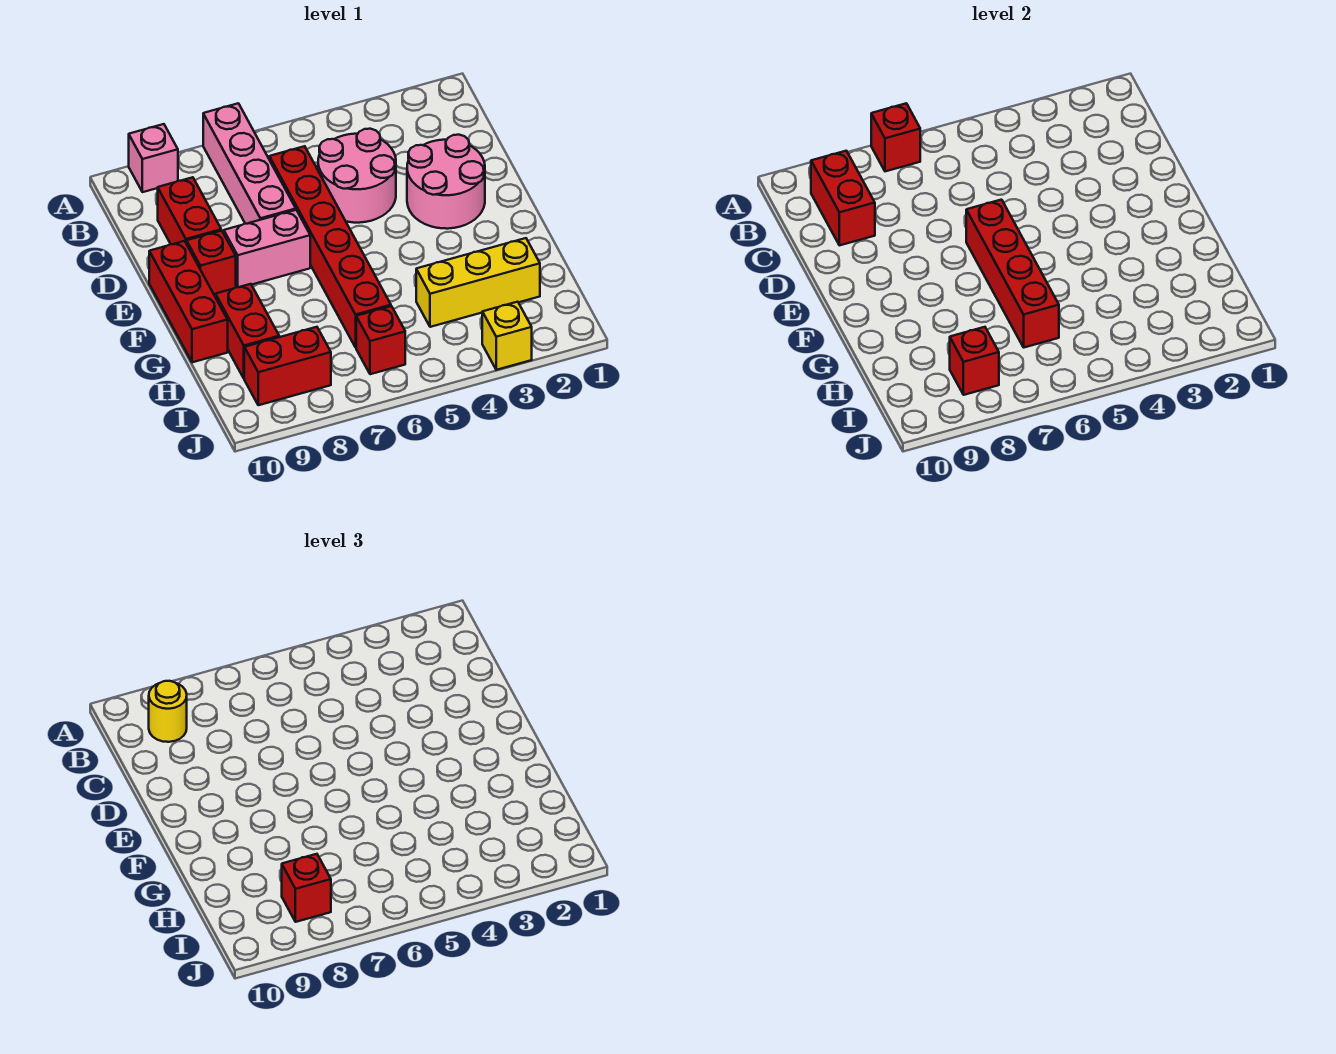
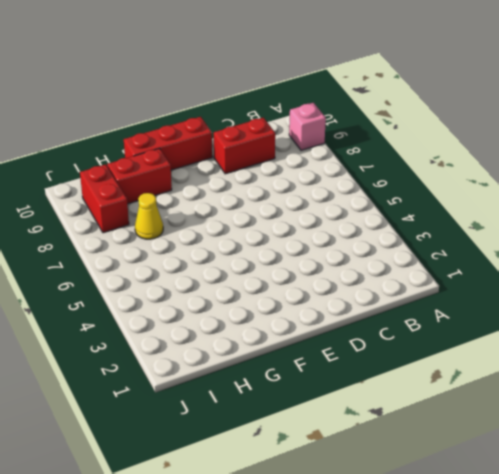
yellow cone H7 level 1 -> none
none -> pink brick A7:D7 level 1
none -> pink round brick C4:D5 level 1
none -> red brick C6:H6 level 1

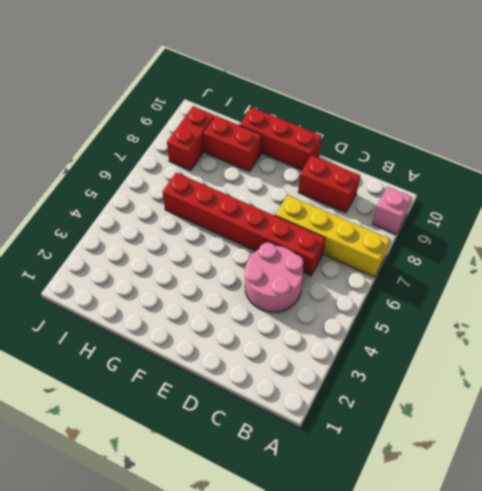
yellow brick A7:D7 level 1 -> pink brick A7:D7 level 1
none -> pink round brick D2:E3 level 1
none -> pink brick E7:E8 level 1
none -> red brick E9 level 1

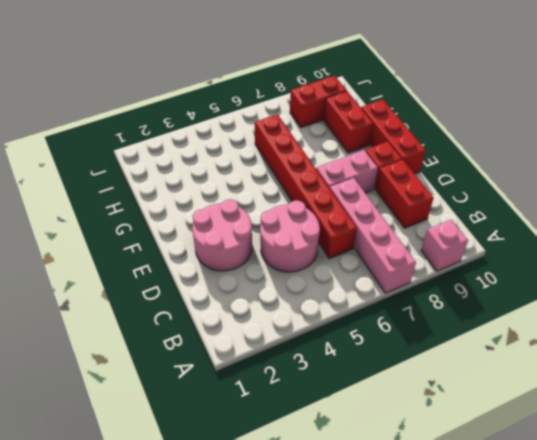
none -> yellow brick H2:H4 level 1
none -> red brick I6 level 1
none -> yellow brick J3 level 1

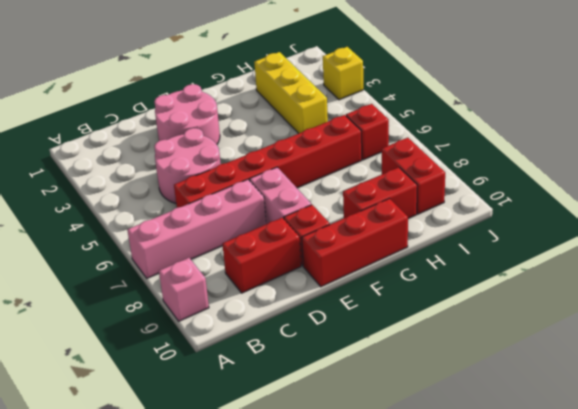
none -> red brick A7 level 2
none -> red brick B9:C9 level 2
none -> red brick E6:H6 level 2

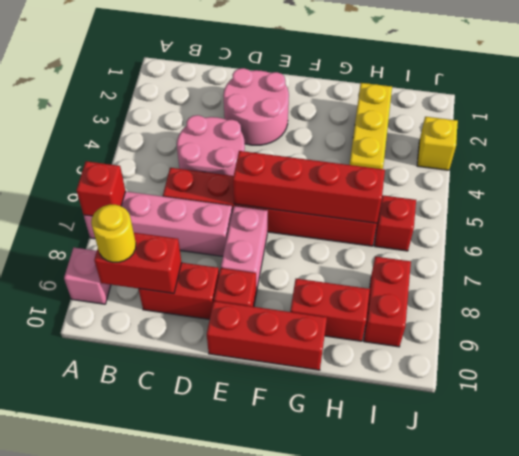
none -> red brick I8 level 2
none -> red brick I8 level 3

